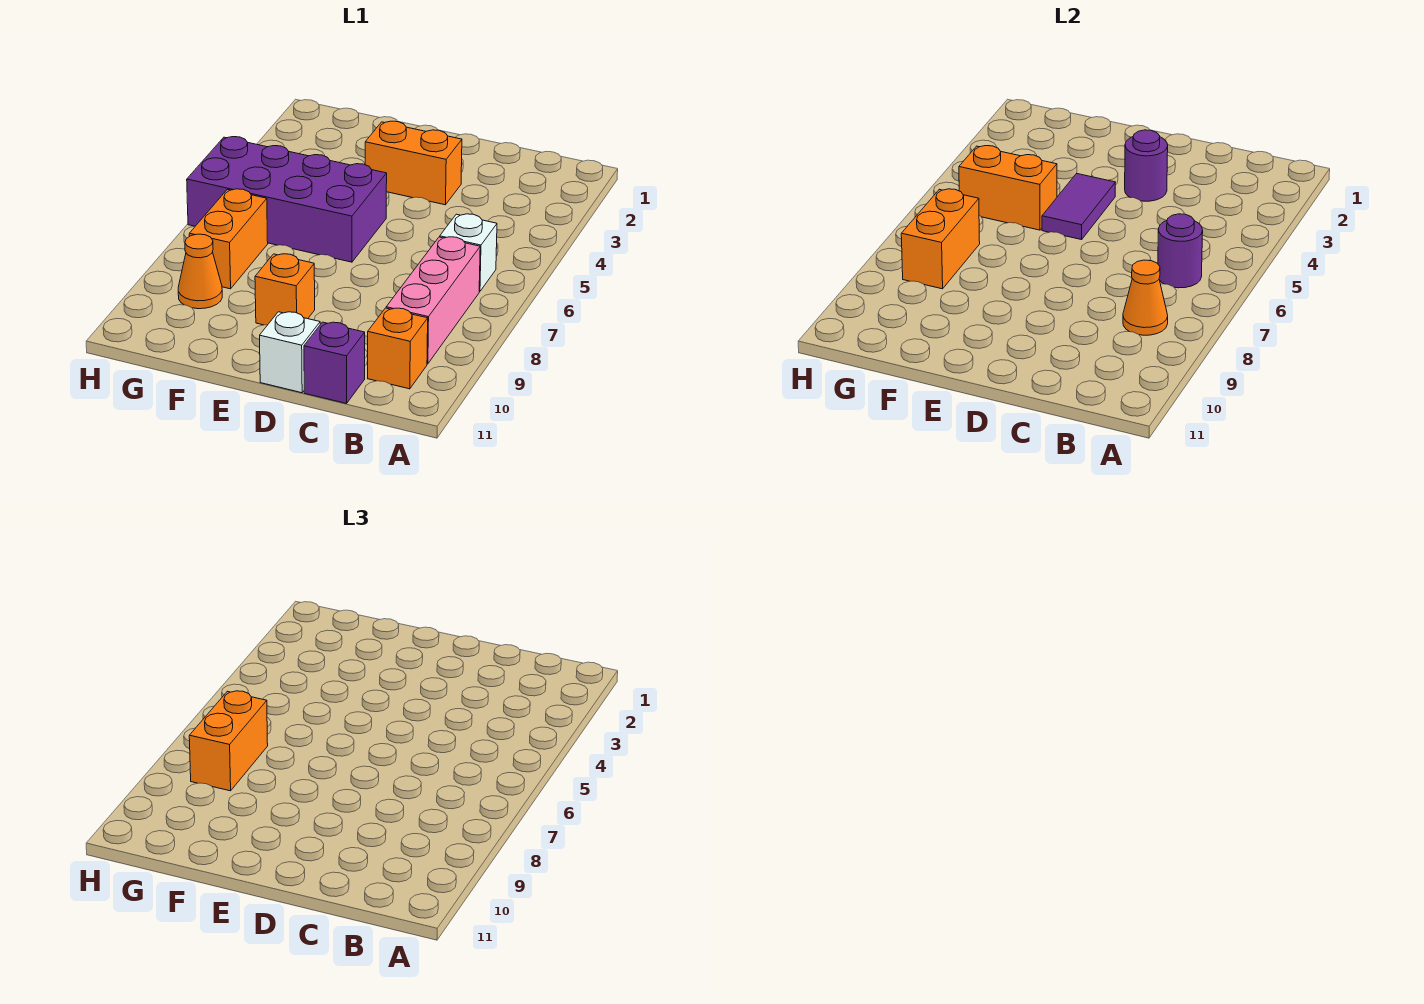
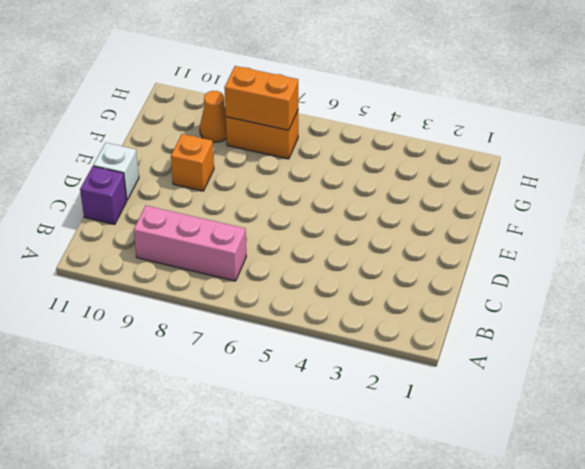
none -> white brick B6 level 1
none -> orange brick B10 level 1
none -> orange brick D3:E3 level 1

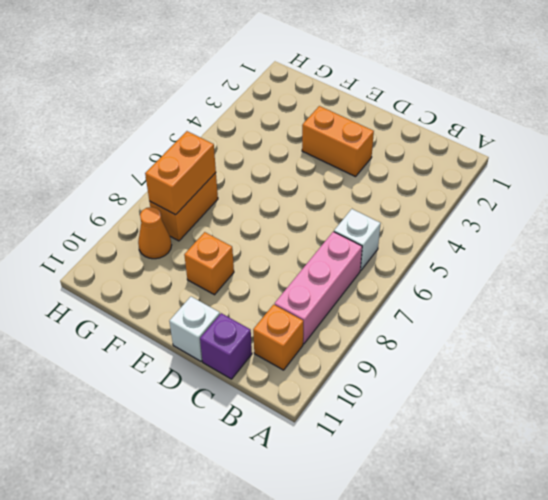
none -> purple brick E5:H6 level 1
none -> purple round brick B6 level 2
none -> orange cone B8 level 2

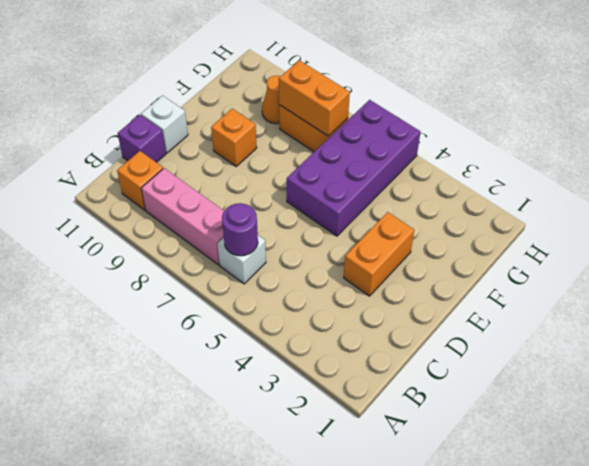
none -> orange cone B8 level 2
none -> purple round brick D3 level 2
none -> purple tile E4:E5 level 2

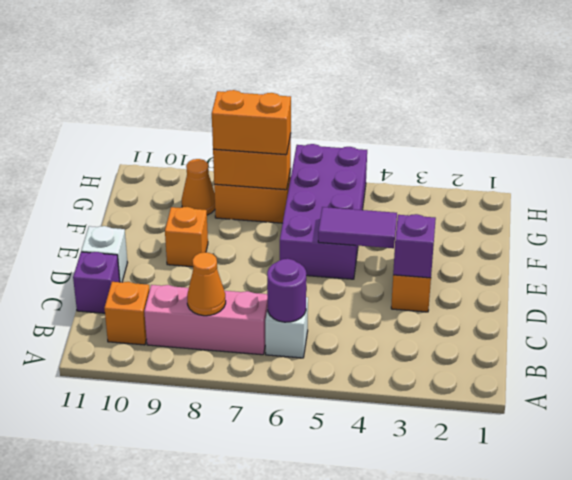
purple brick D3 level 2 -> purple round brick D3 level 2
none -> orange brick F5:G5 level 2

